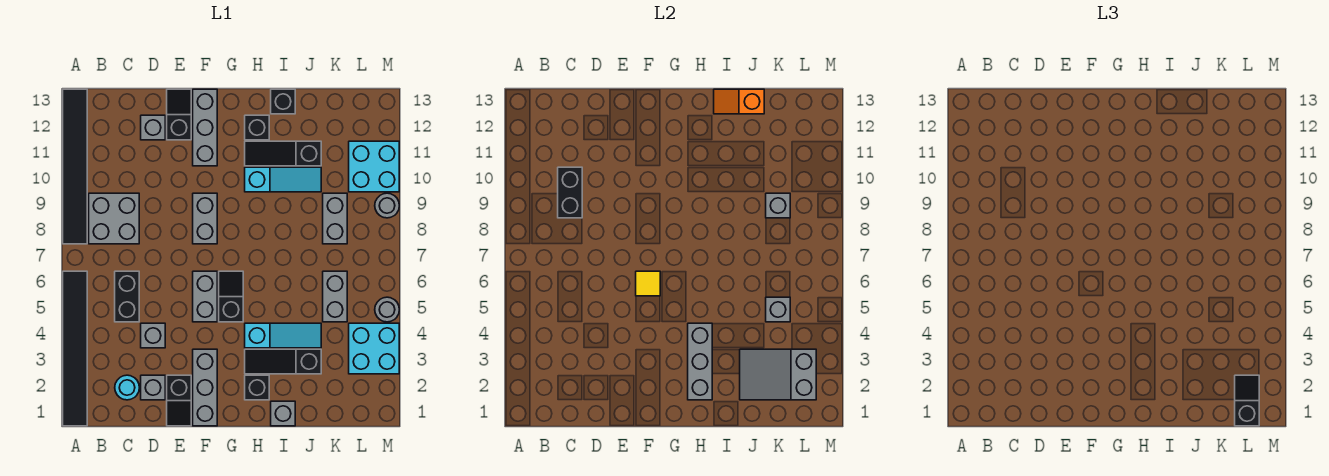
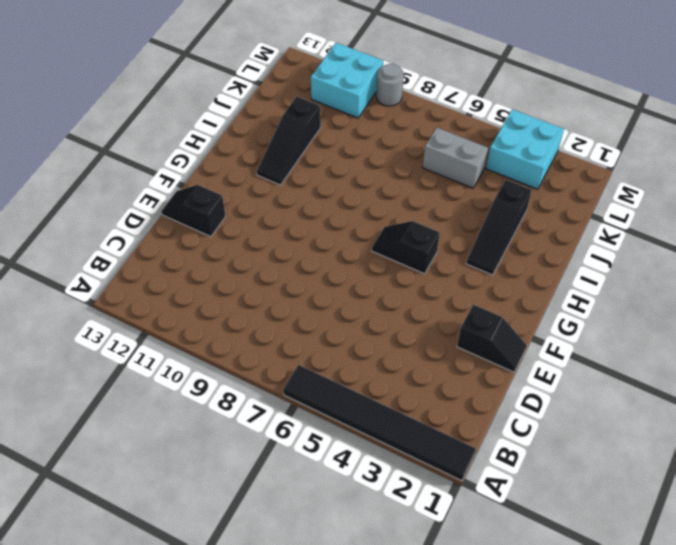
none -> black tile A8:A13 level 1
none -> grey brick B8:C9 level 1
none -> cyan round brick C2 level 1
none -> black brick C5:C6 level 1

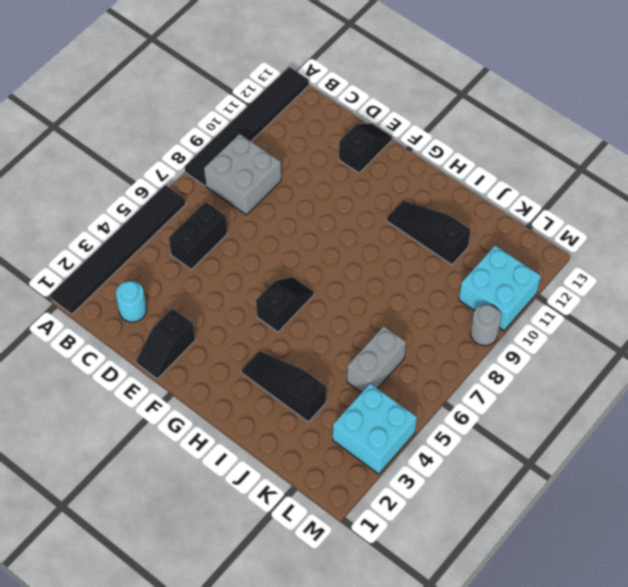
none -> grey brick D2 level 1
none -> grey brick D4 level 1
none -> grey brick D12 level 1
none -> grey brick F1:F3 level 1

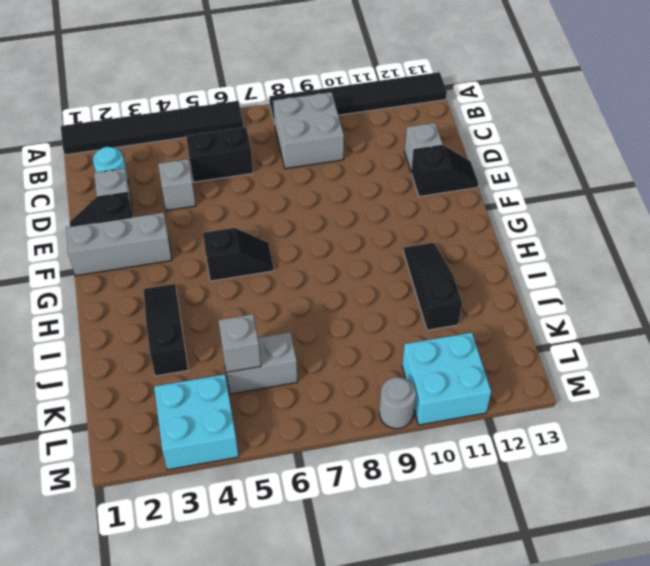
none -> grey brick F5:F6 level 1
none -> grey brick F8:F9 level 1
none -> grey brick F11:F13 level 1
none -> black brick H2 level 1

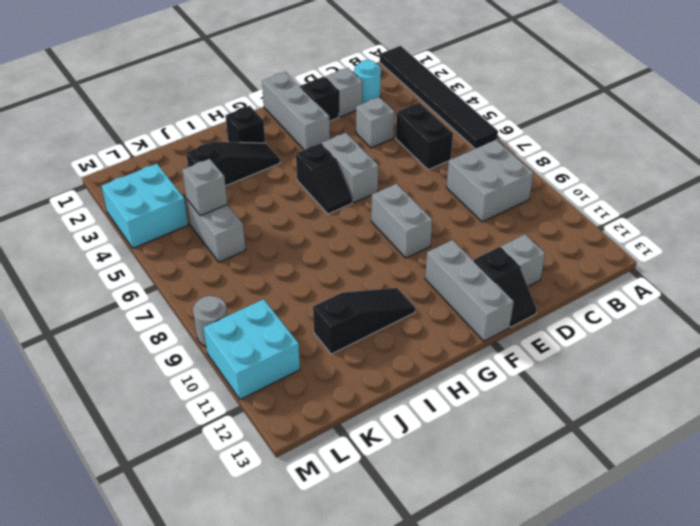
none -> black tile A8:A13 level 1
none -> cyan slope H4:J4 level 1 top H
none -> cyan slope H10:J10 level 1 top H
none -> black brick H12 level 1

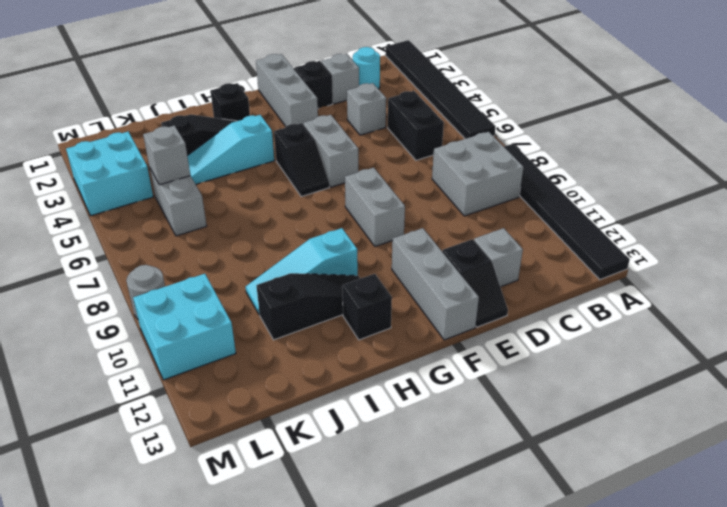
none -> grey brick I1 level 1
none -> black brick I13 level 1
none -> grey brick K8:K9 level 1
none -> grey round brick M5 level 1

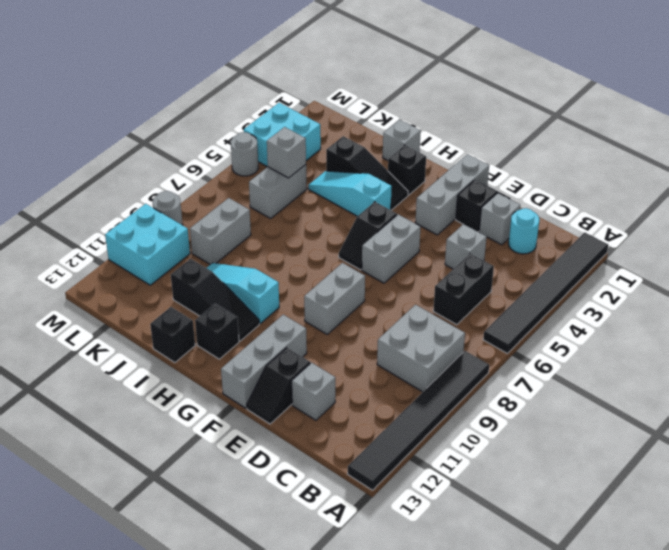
none -> black brick C9:C10 level 2
none -> yellow tile F6 level 2
none -> grey brick H2:H4 level 2
none -> orange slope I13:J13 level 2 top J

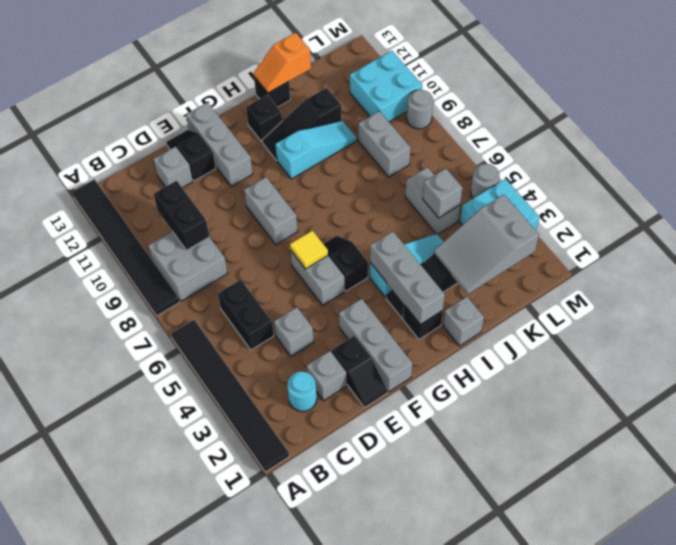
none -> grey brick K9 level 2
none -> black slope L1:L2 level 3 top 1

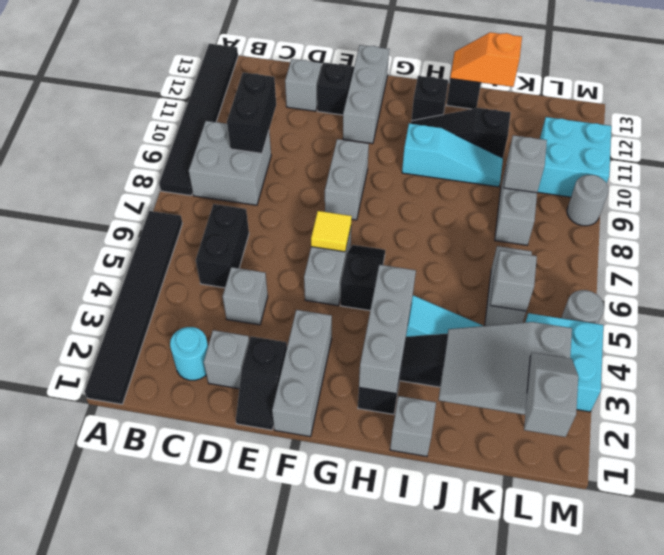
grey slope L1:L2 level 3 top 1 -> black slope L1:L2 level 3 top 1

